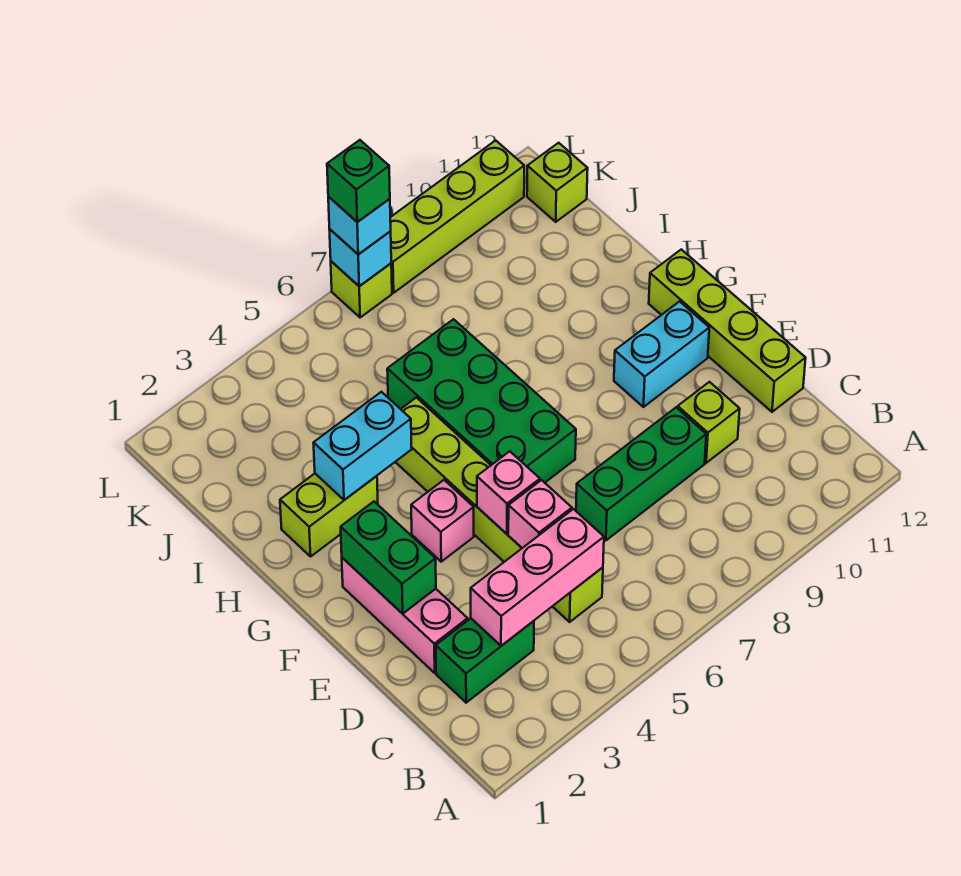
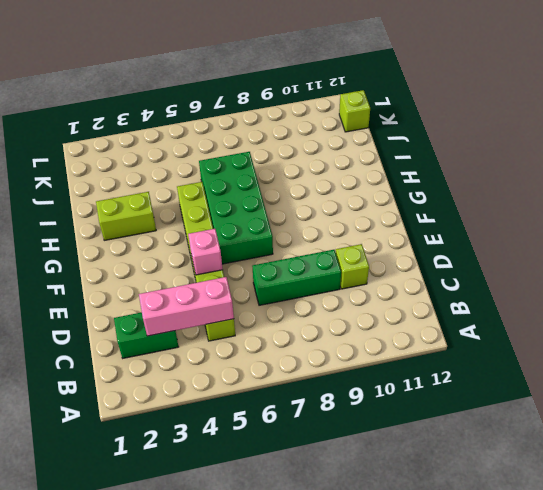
none -> pink brick D2:F2 level 1
none -> lime brick D12:G12 level 1
none -> pink brick F4 level 1

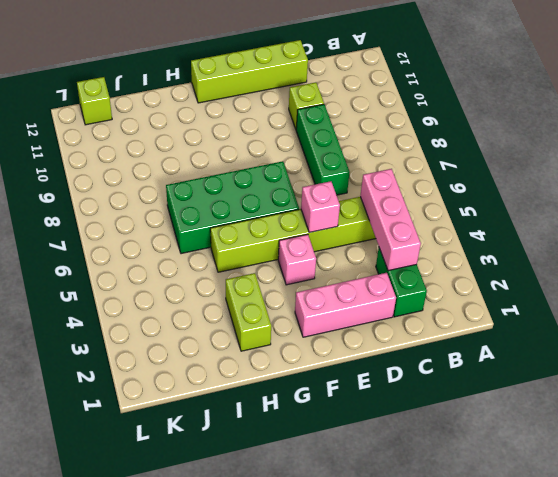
none -> cyan brick F10:F11 level 1
none -> lime brick L7 level 1
none -> lime brick L8:L11 level 1

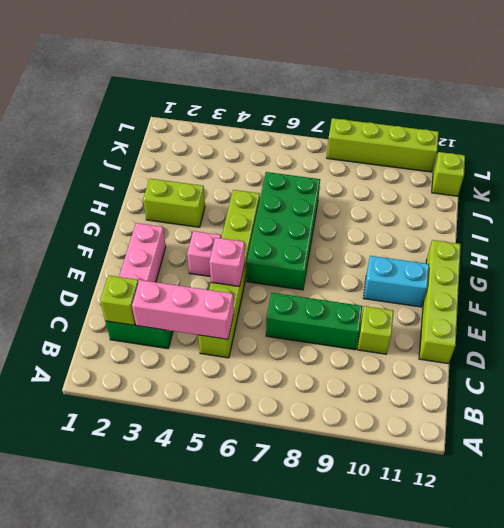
lime brick C2 level 2 -> lime brick L7 level 1
none -> pink brick D5 level 2
none -> green brick E2:F2 level 2
none -> cyan brick H3:H4 level 2

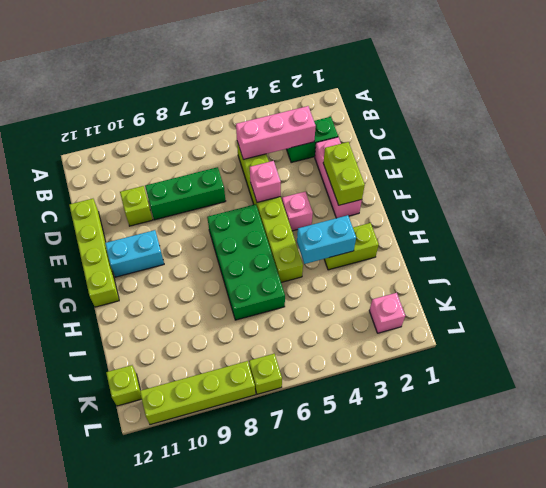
lime brick E2:F2 level 2 -> green brick E2:F2 level 2
pink brick K2 level 1 -> pink brick D5 level 2
none -> cyan brick L7 level 2
none -> cyan brick L7 level 3
none -> green brick L7 level 4

